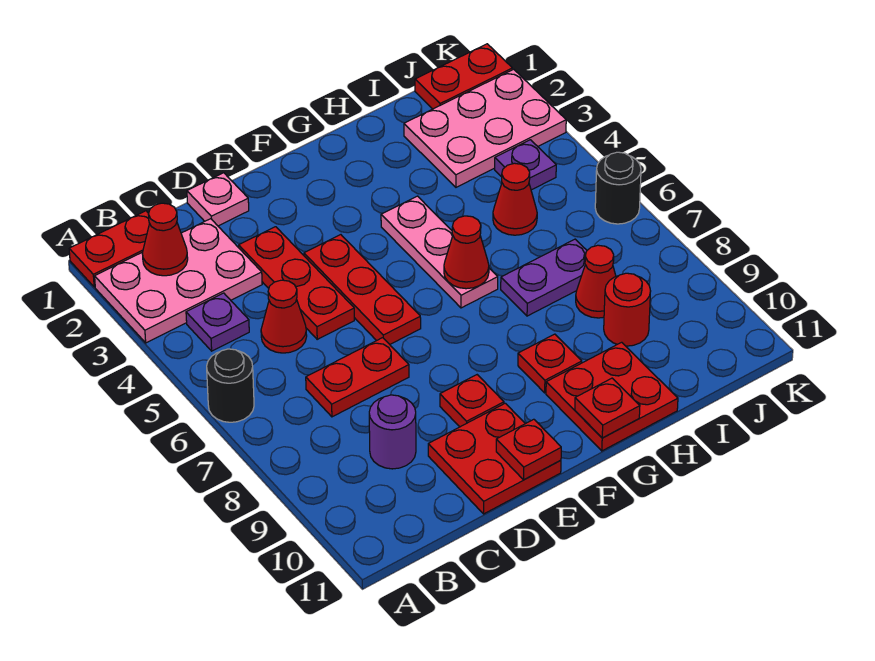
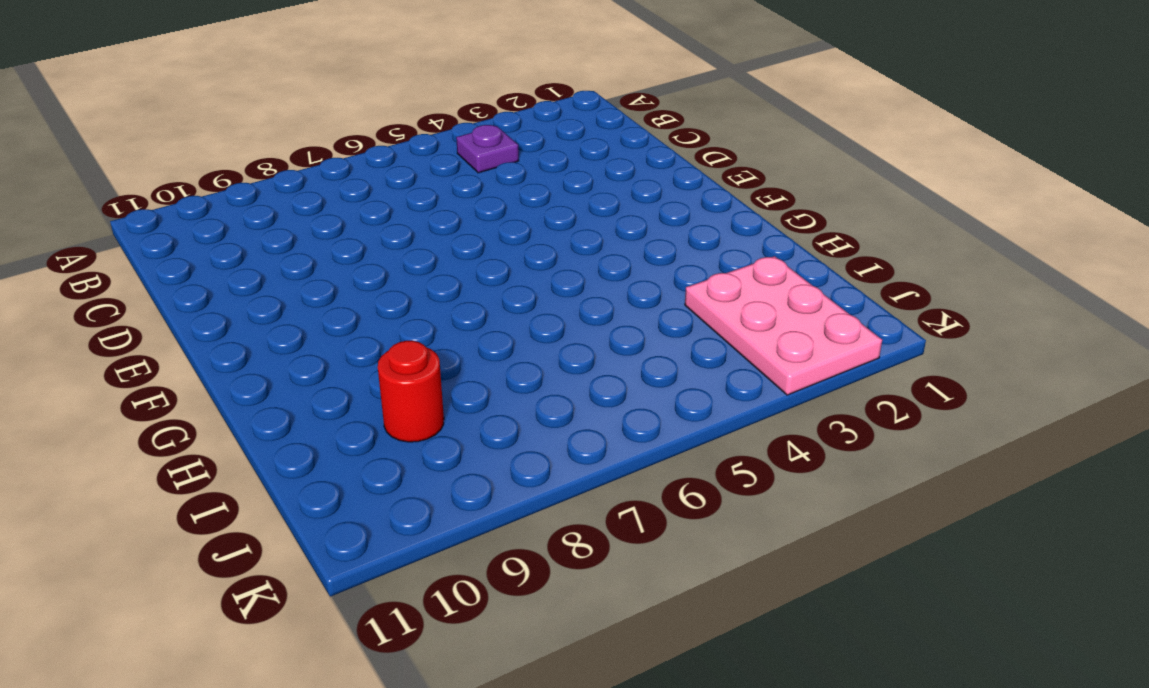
none -> red plate A1:B1 level 1
none -> pink plate A2:C3 level 1
none -> black round brick A6 level 1

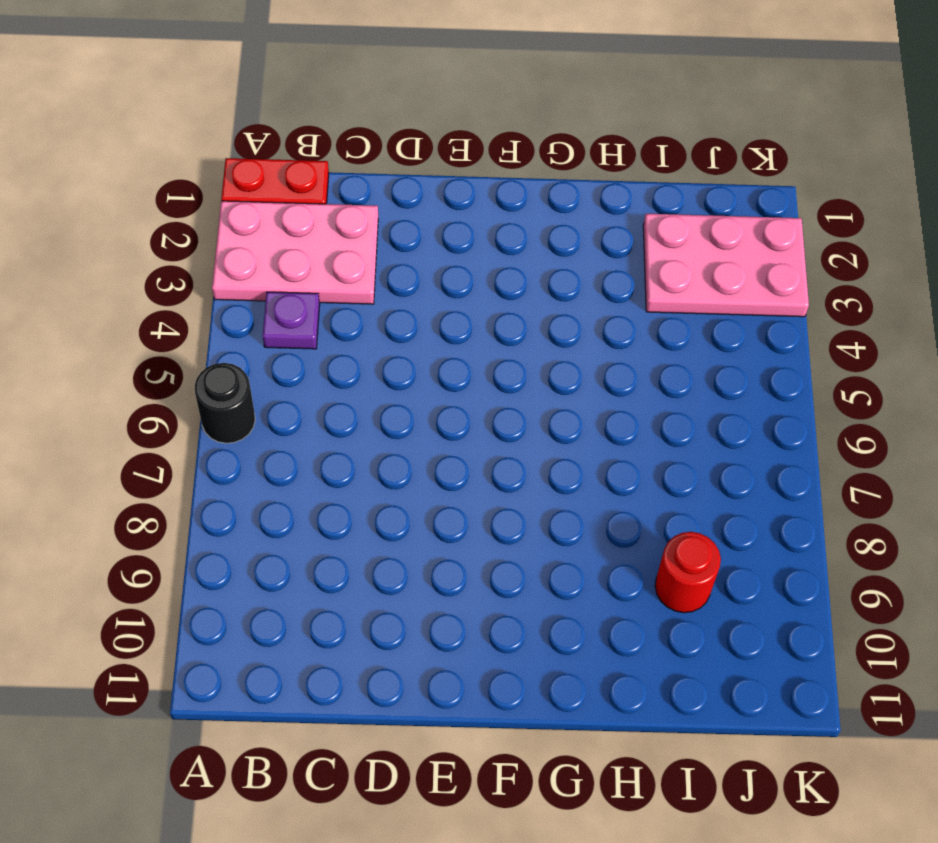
none -> red cone C5 level 1
none -> red plate C7:D7 level 1
none -> purple round brick C9 level 1

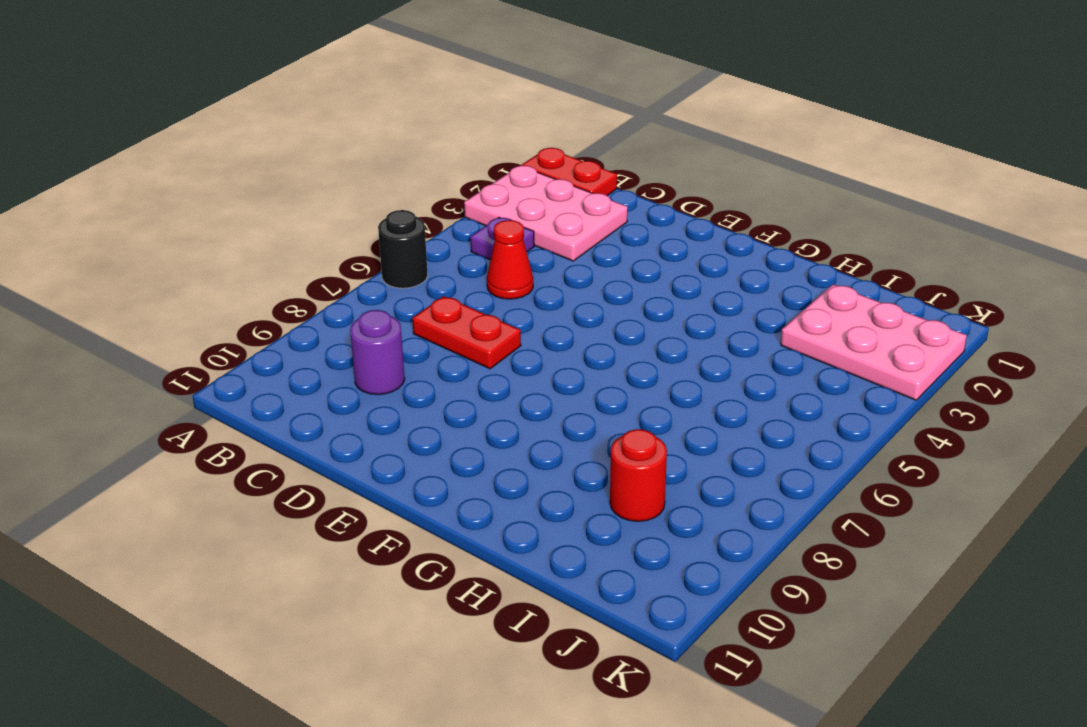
none -> pink plate D1 level 1
none -> red plate D3:D5 level 1
none -> red plate D10:E11 level 1

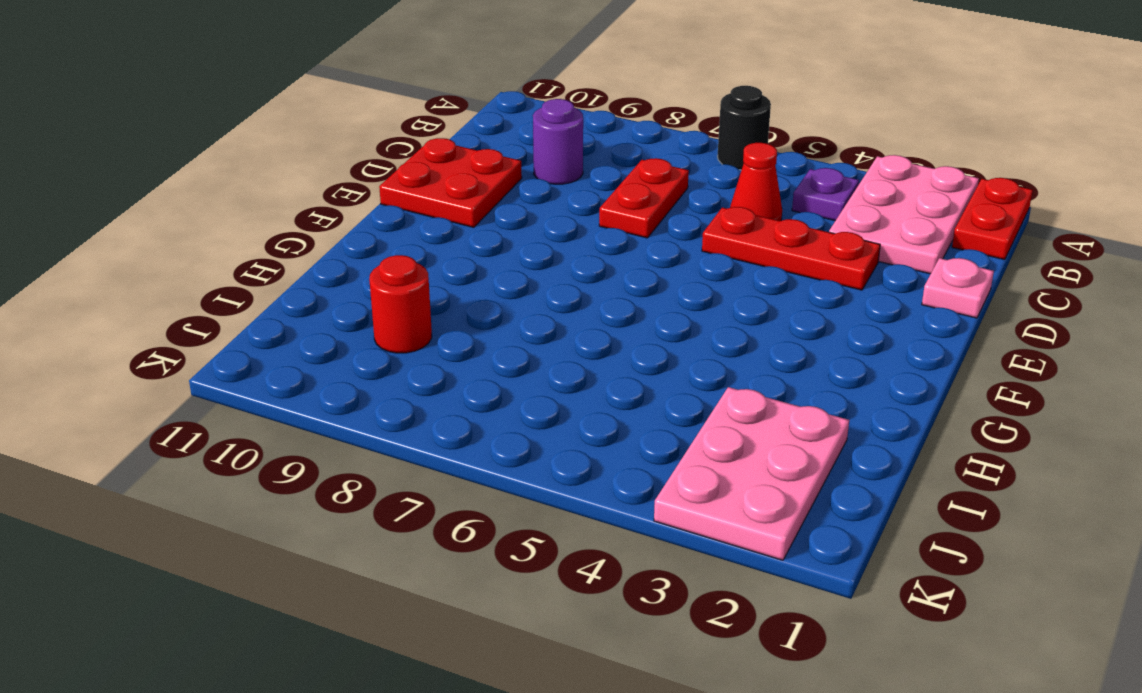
none -> red plate E4:E6 level 1
none -> red plate E9 level 1
none -> pink plate G4:G6 level 1

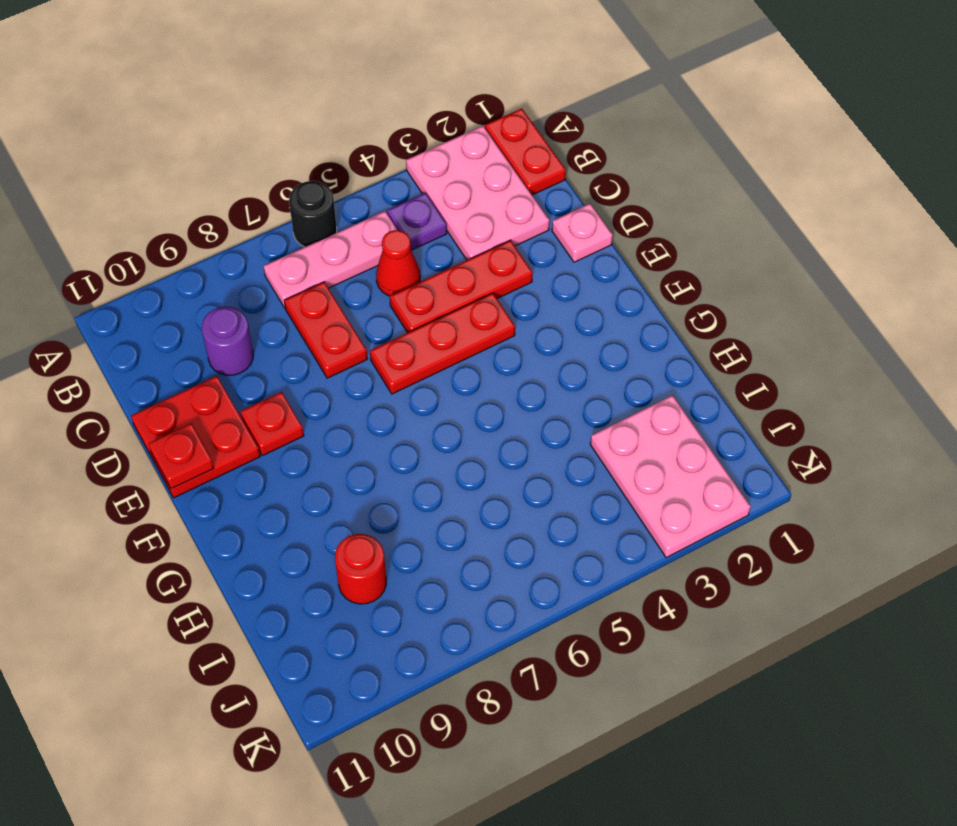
pink plate B5:B7 level 1 -> pink plate G4:G6 level 1
none -> red plate G9 level 1
none -> red plate G10:H11 level 1
none -> purple plate H7:I7 level 1

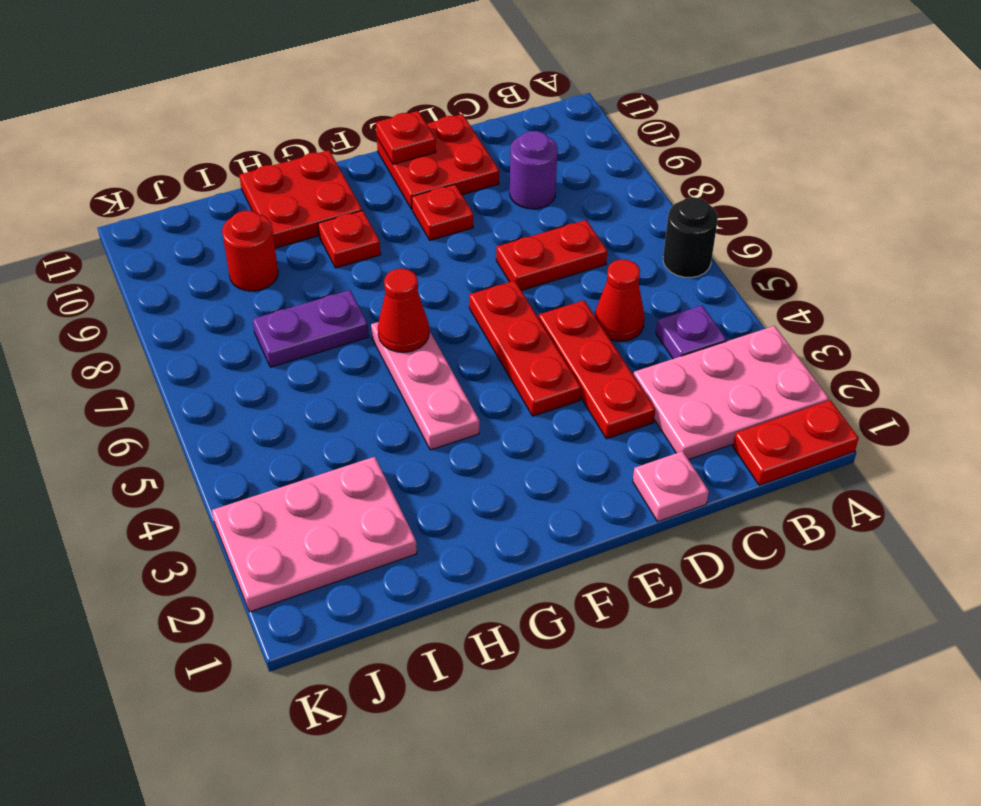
none -> red cone I5 level 1
none -> red cone I8 level 1
none -> red plate J1:K1 level 1

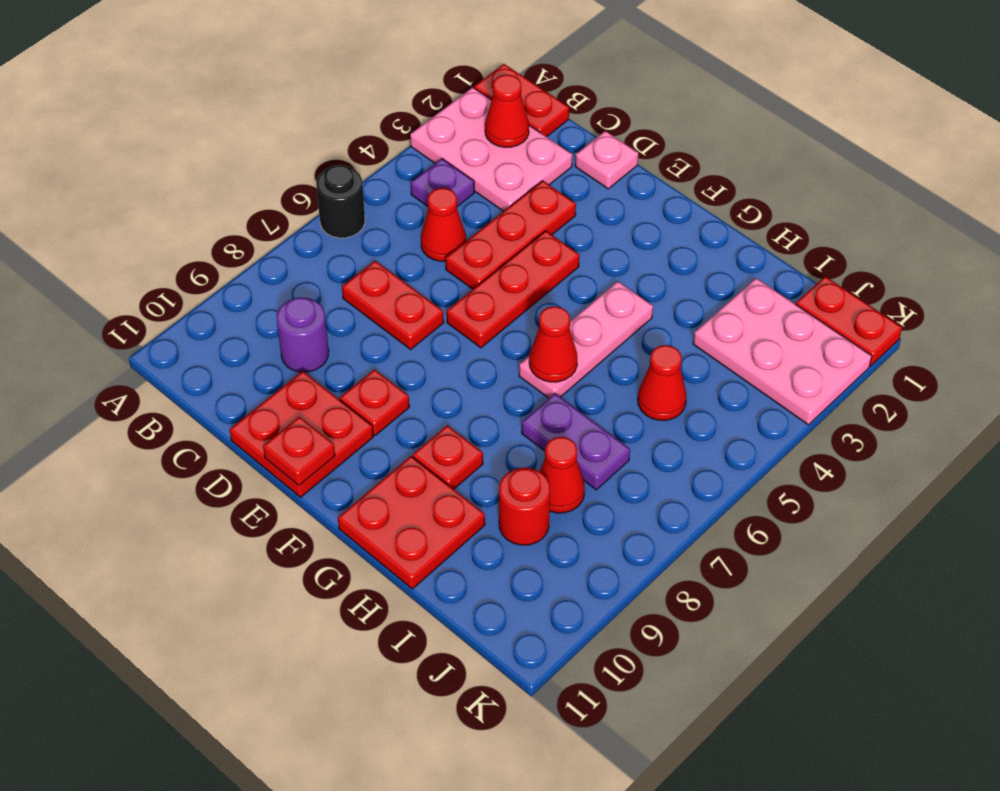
none -> purple plate J4 level 1
none -> black round brick K6 level 1
none -> red plate G11 level 2

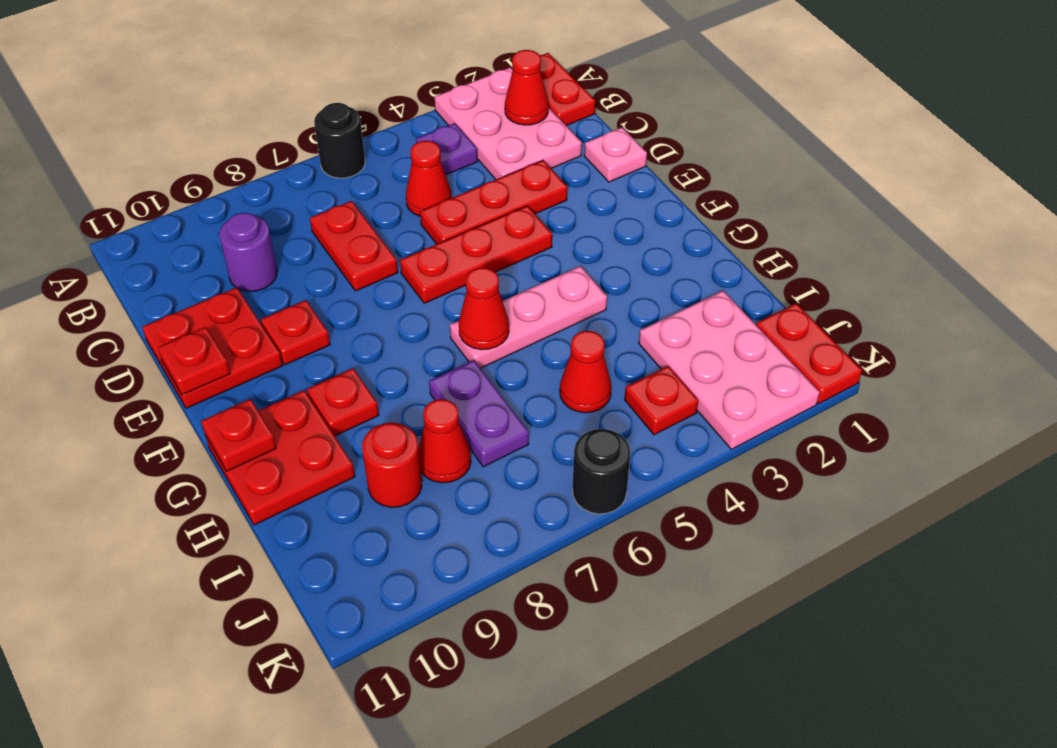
red plate J4 level 1 -> purple plate J4 level 1

